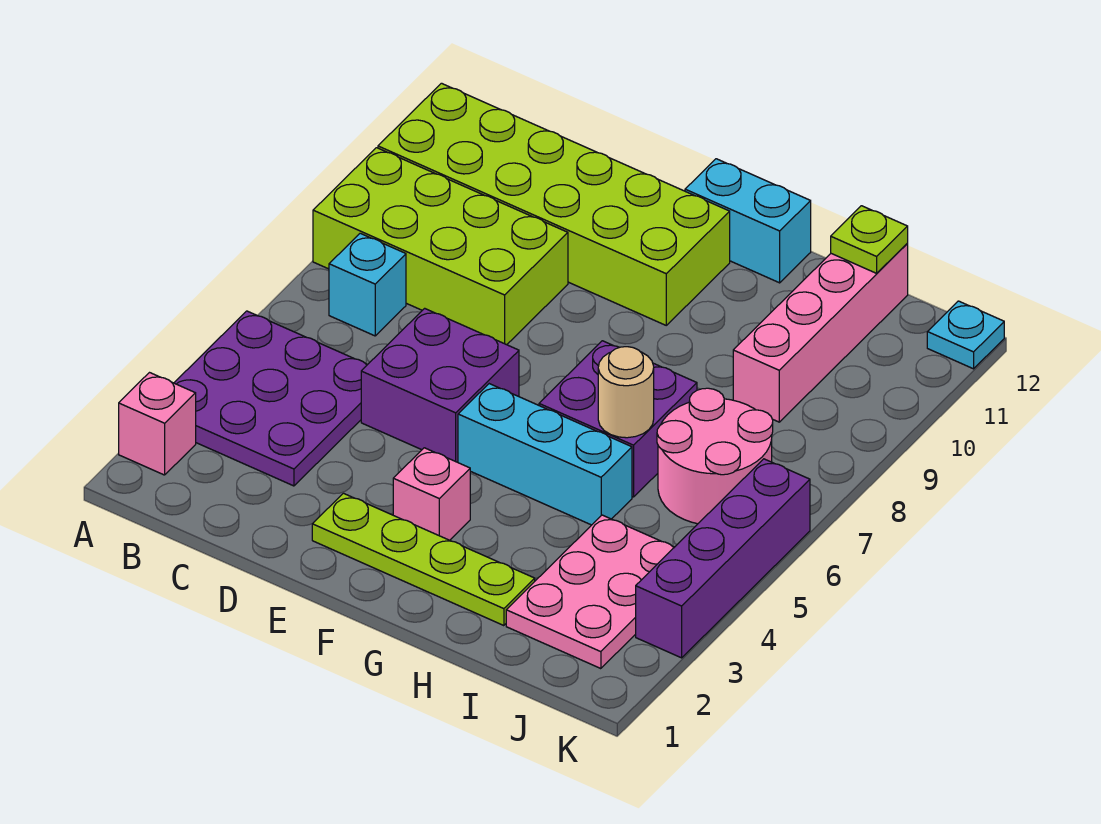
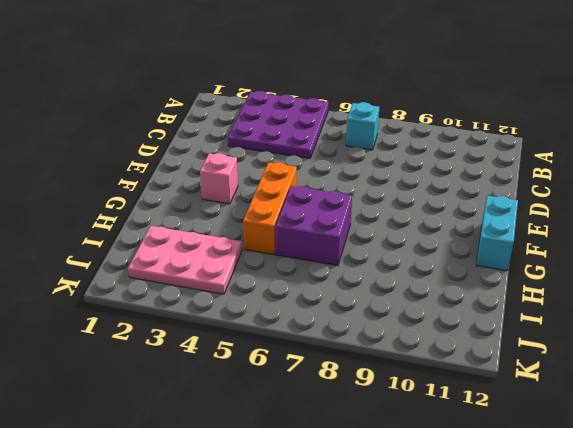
orange brick F5:H5 level 1 -> cyan brick F5:H5 level 1
none -> pink brick A2 level 1
none -> lime brick A8:D9 level 1
none -> lime brick A10:F11 level 1

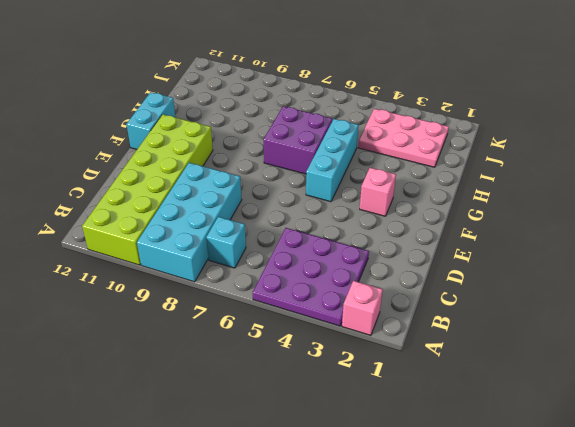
cyan brick A8:D9 level 1 -> lime brick A8:D9 level 1
none -> purple brick D5:E6 level 1
none -> lime plate E2:H2 level 1
none -> pink round brick I6:J7 level 1

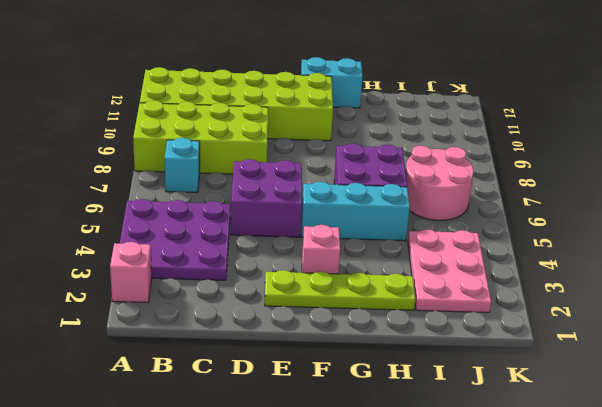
none -> pink brick I9:I12 level 1
none -> purple brick K3:K6 level 1
none -> cyan plate K12 level 1

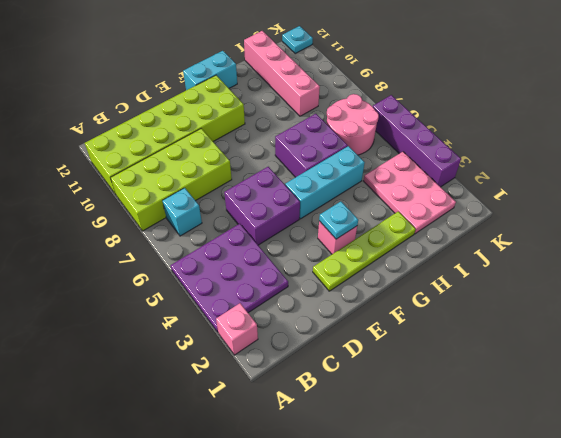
cyan plate F3 level 2 -> none
none -> tan round brick H6 level 2
none -> lime plate I12 level 2

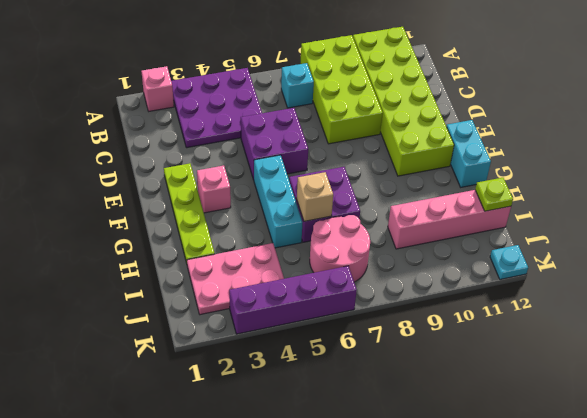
tan brick H6 level 2 -> tan round brick H6 level 2

